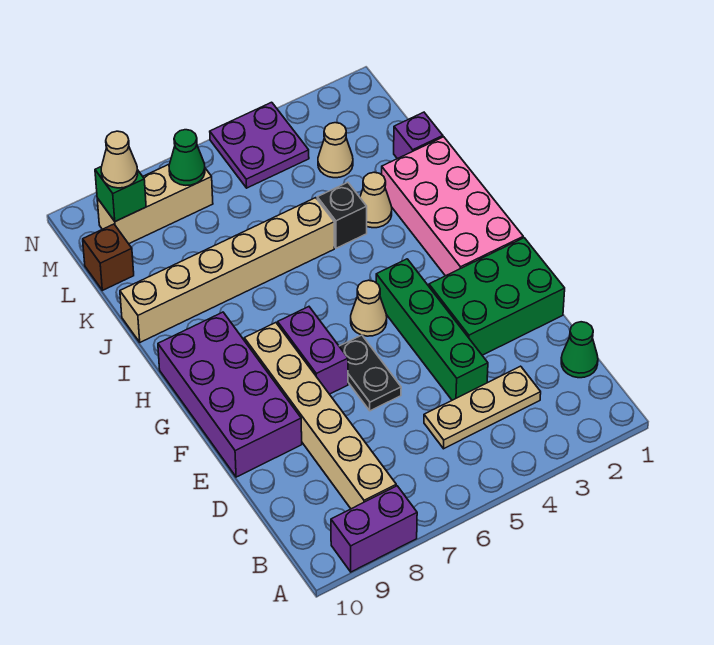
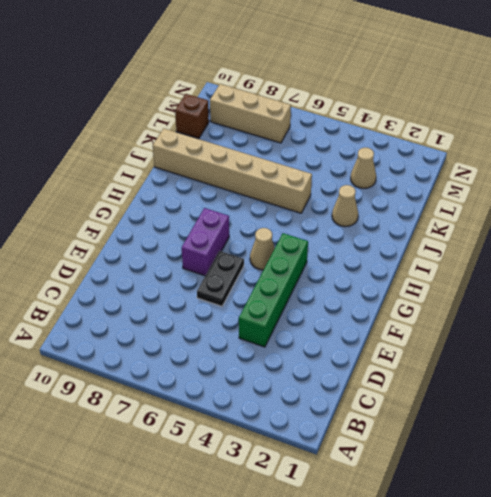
none -> purple brick A8:A9 level 1
none -> tan brick B8:G8 level 1
none -> green cone C1 level 1

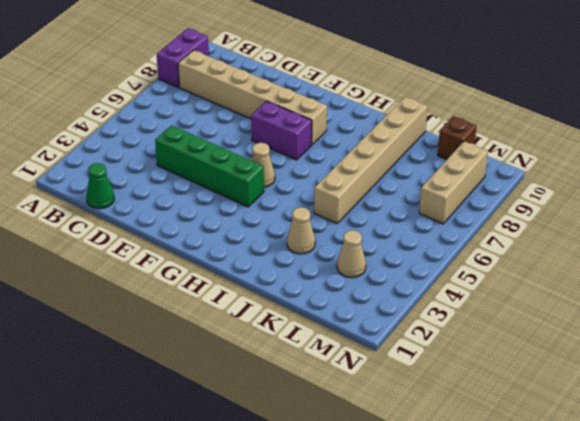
none -> tan plate C3:C5 level 1
none -> green brick E1:F3 level 1
none -> black plate E6:F6 level 1

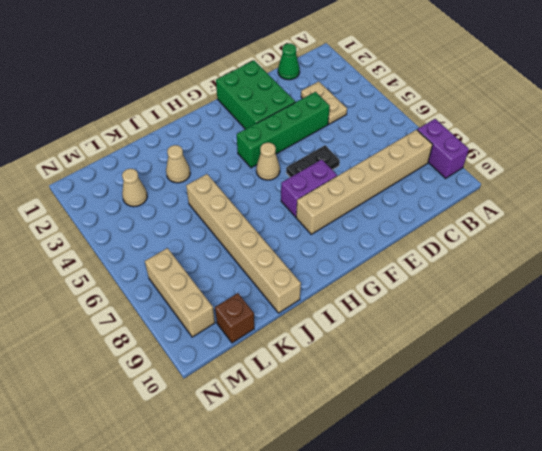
tan plate C3:C4 level 1 -> tan plate C3:C5 level 1
none -> purple brick E9:H10 level 1
none -> pink brick G1:J2 level 1
none -> black brick J4 level 1

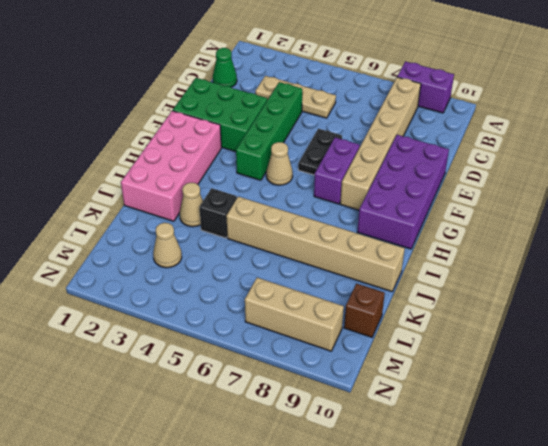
none -> purple brick K1 level 1
none -> purple plate M4:N5 level 1
none -> green cone M7 level 2

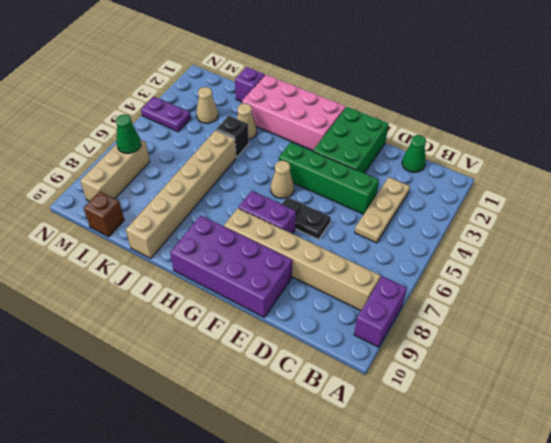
purple plate M4:N4 level 1 -> purple plate M4:N5 level 1
none -> green brick M9 level 2
none -> tan cone M9 level 3

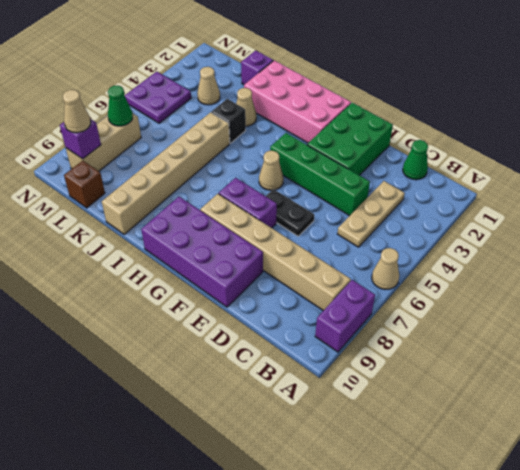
tan cone A6 level 1 -> none
purple brick M9 level 2 -> green brick M9 level 2

